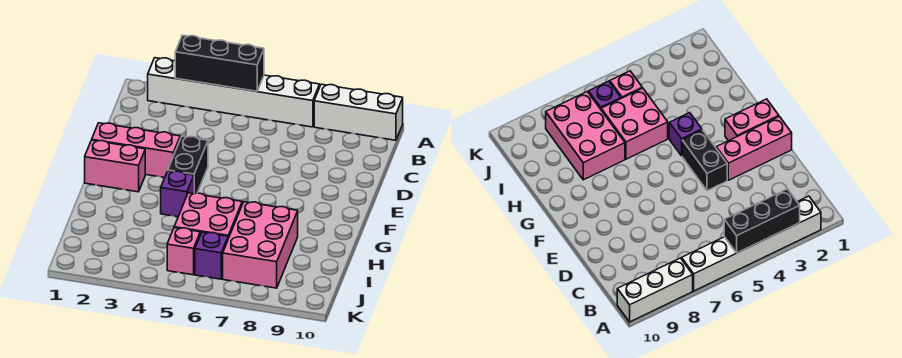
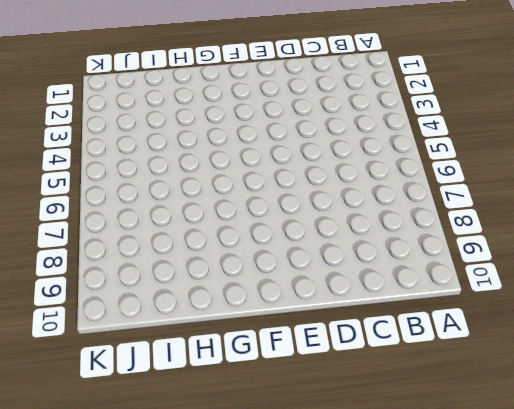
none -> white brick A2:A7 level 1
none -> white brick A8:A10 level 1

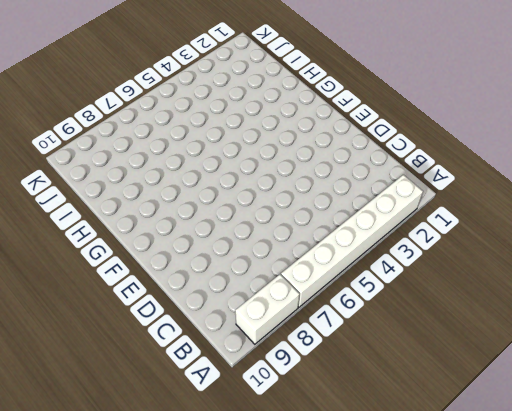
white brick A8:A9 level 1 -> white brick A8:A10 level 1
none -> pink brick E1:E3 level 1
none -> black brick E4:F4 level 1

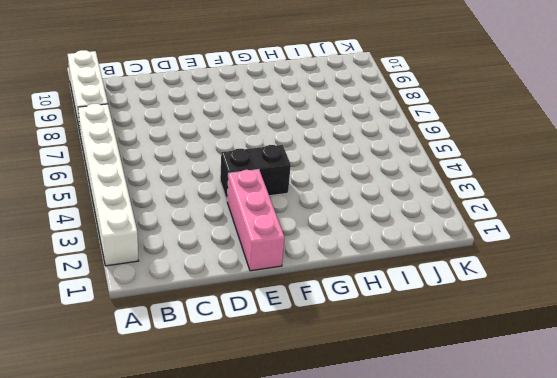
none -> pink brick F1:F2 level 1
none -> purple brick G4 level 1

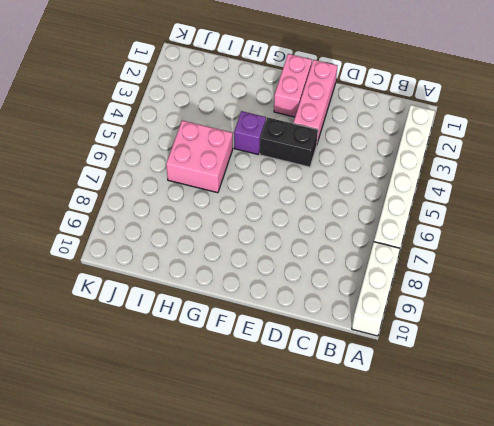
none -> pink brick H7:J8 level 1
none -> pink brick J5 level 1

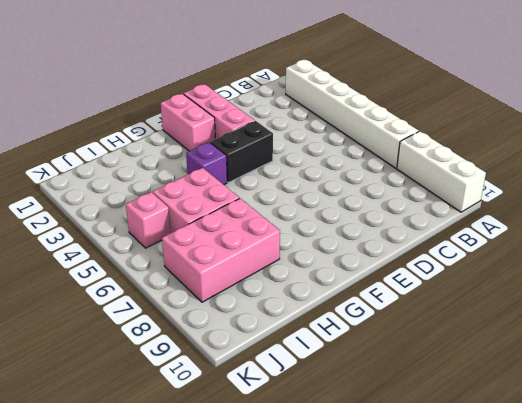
none -> purple brick J6 level 1
none -> black brick A3:A5 level 2

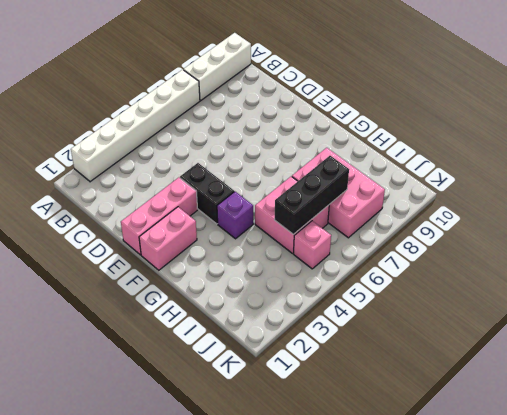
black brick I5:I7 level 2 -> black brick A3:A5 level 2
none -> purple brick J6 level 1

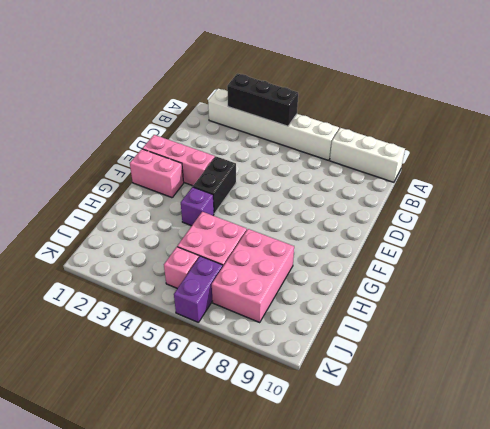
purple brick J6:K6 level 1 -> purple brick J6 level 1

